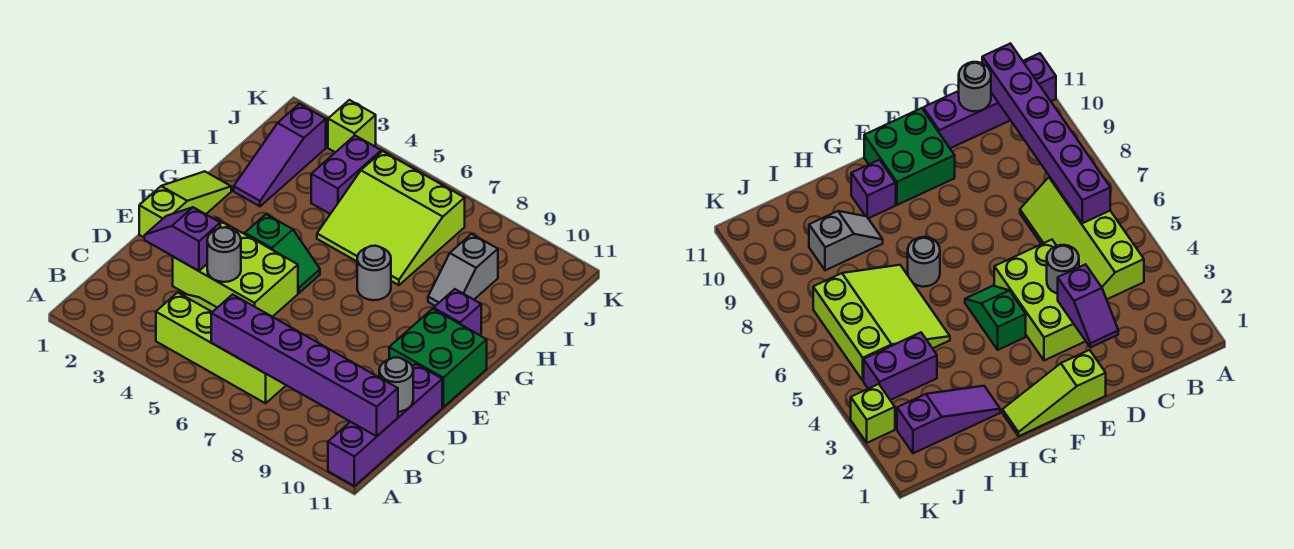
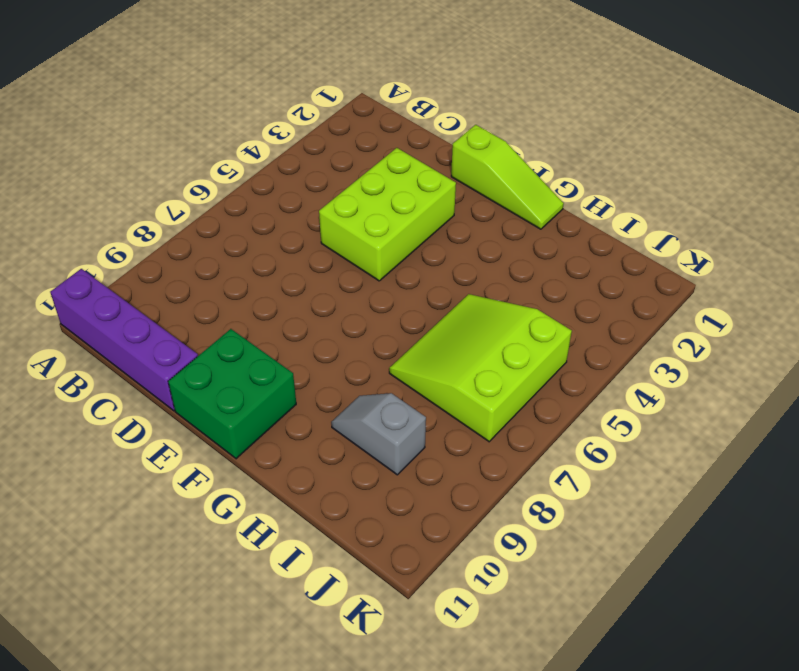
none -> lime slope B4:C7 level 1 top B
none -> green slope F4:F5 level 1 top 4
none -> grey round brick G7 level 1

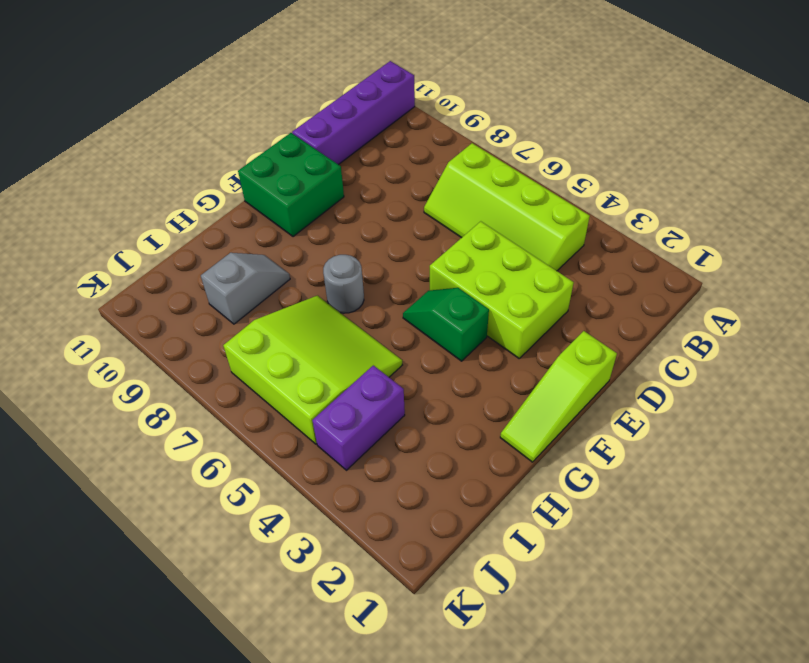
none -> purple brick G10 level 1
none -> purple slope H2:J2 level 1 top J
none -> lime brick K3 level 1

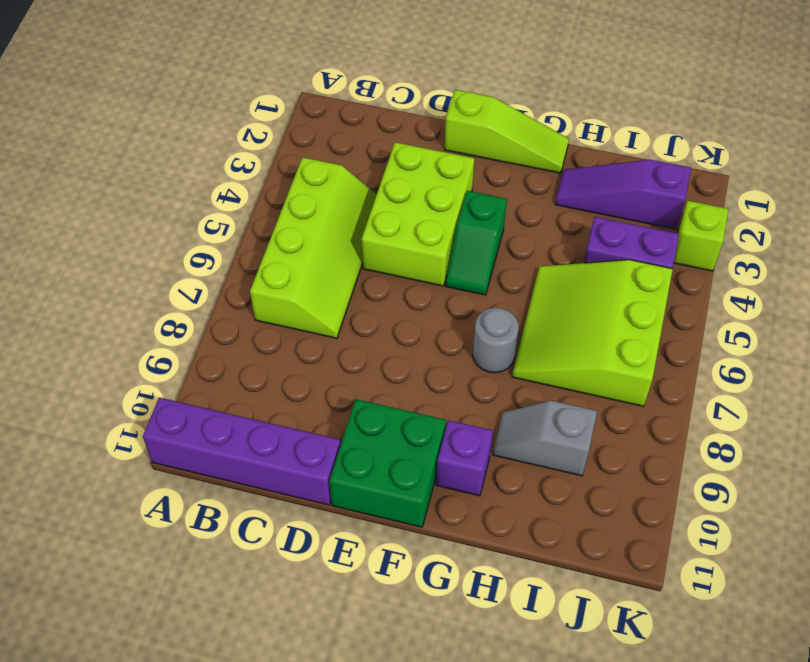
none -> purple brick B6:B11 level 2
none -> grey round brick C11 level 2
none -> purple slope D2:D3 level 2 top 3

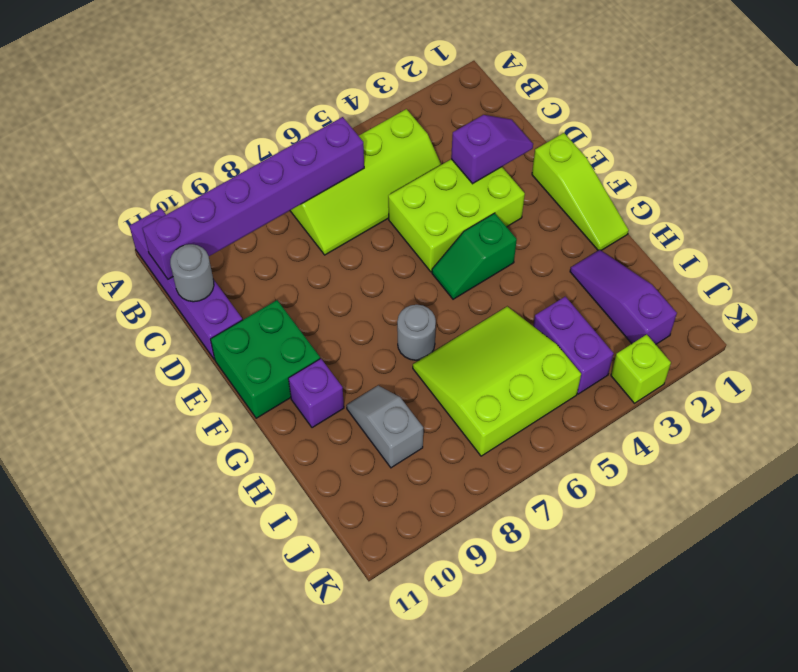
none -> grey round brick D4 level 2

